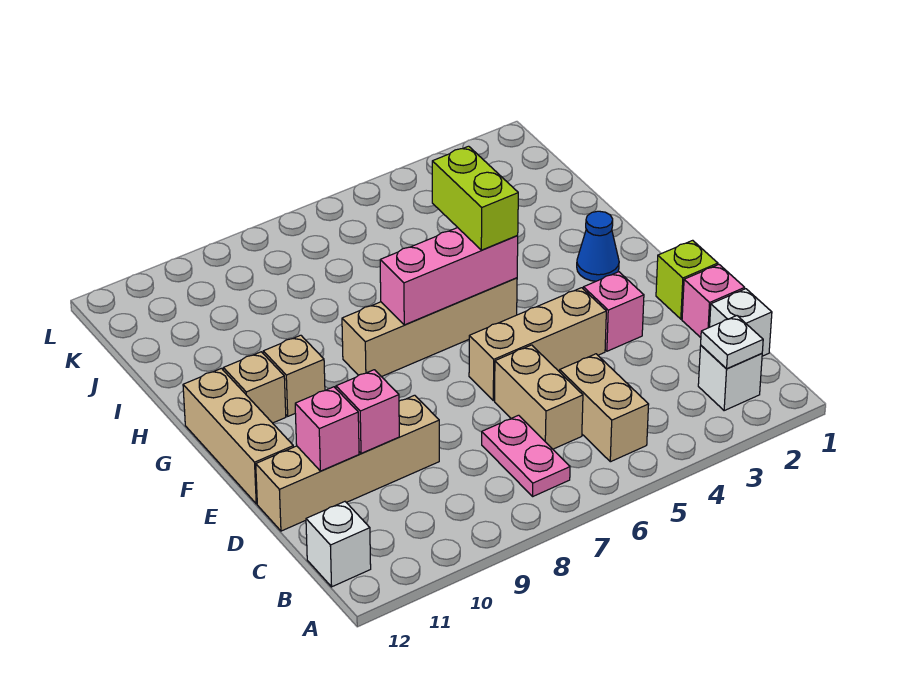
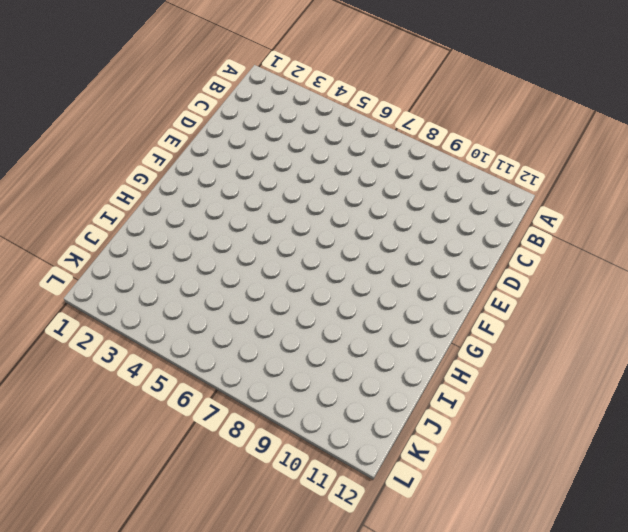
none -> white brick B2 level 1
none -> tan brick B5:C5 level 1
none -> pink plate B7:C7 level 1

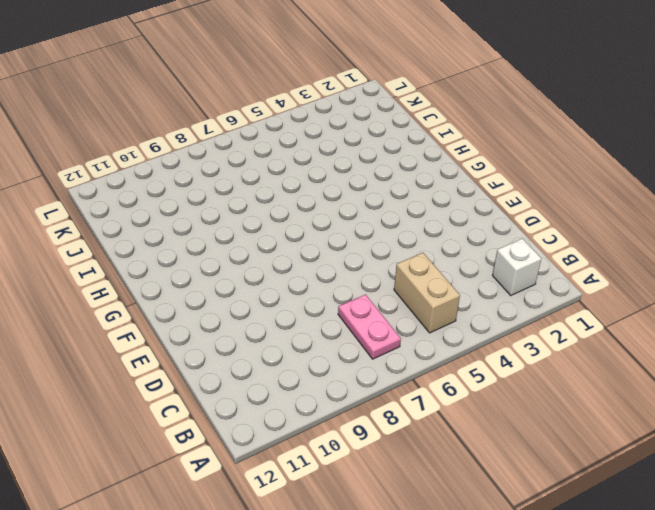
none -> white brick B12 level 1
none -> white brick C1 level 1
none -> tan brick C6:D6 level 1

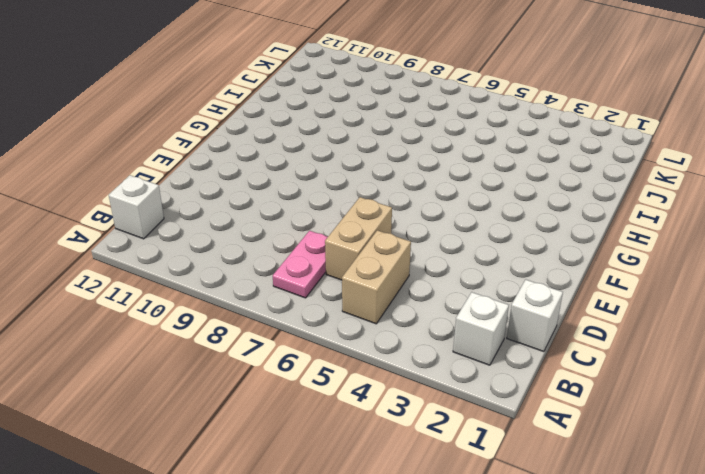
none -> pink brick D1 level 1
none -> tan brick D9:D12 level 1
none -> lime brick E1 level 1

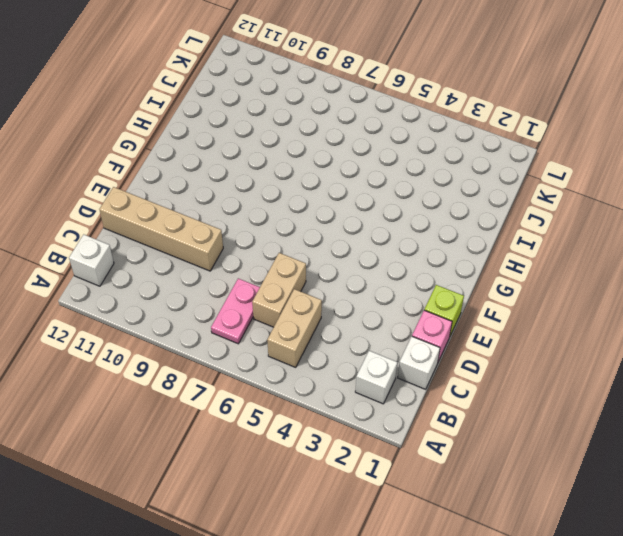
none -> pink brick E3 level 1
none -> tan brick E4:E6 level 1
none -> tan brick E12:G12 level 1

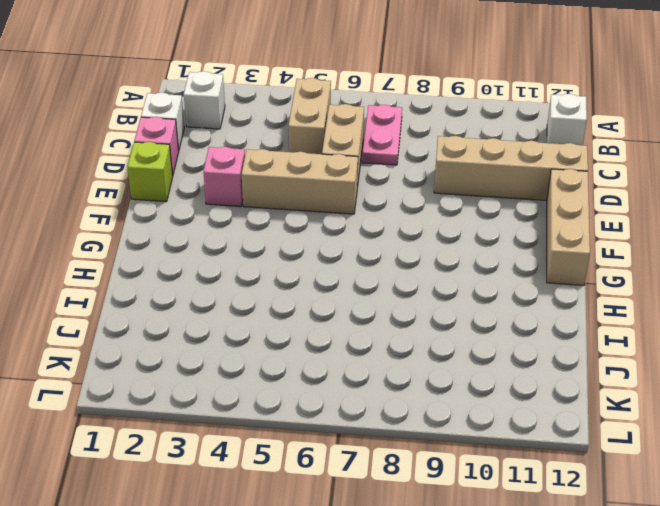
none -> blue cone G2 level 1
none -> tan brick G5:G8 level 1
none -> tan brick G10 level 1

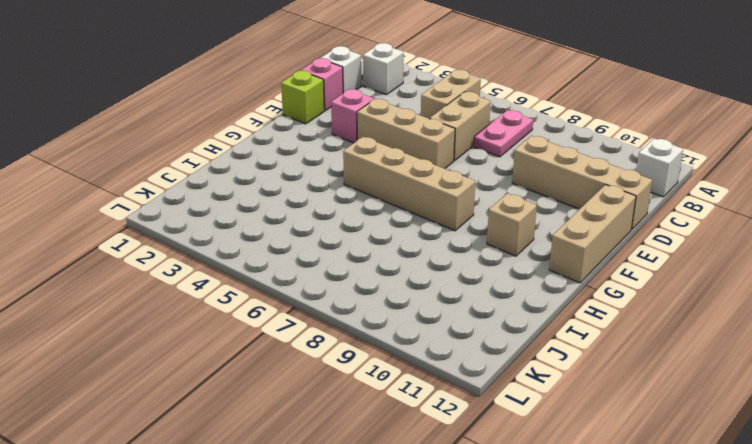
none -> blue cone G2 level 1
none -> tan brick G11 level 1
none -> white plate B2 level 2

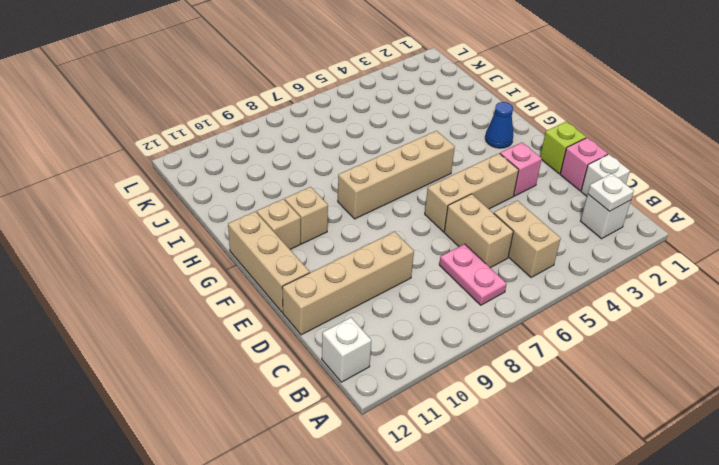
none -> pink brick D10 level 2
none -> pink brick D11 level 2
none -> pink brick G5:G7 level 2

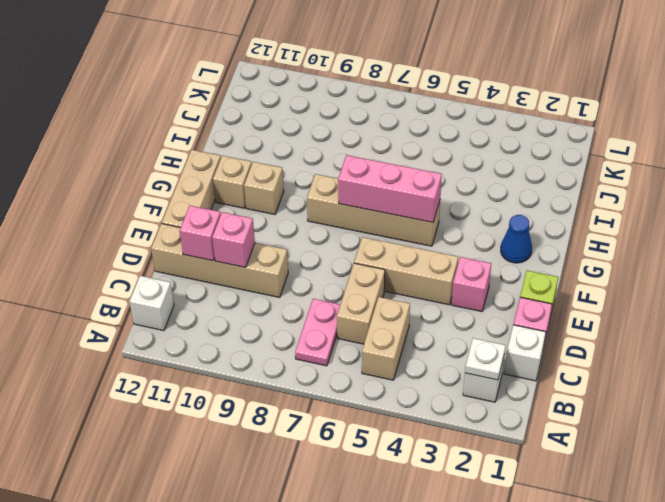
none -> lime brick G5:H5 level 3

